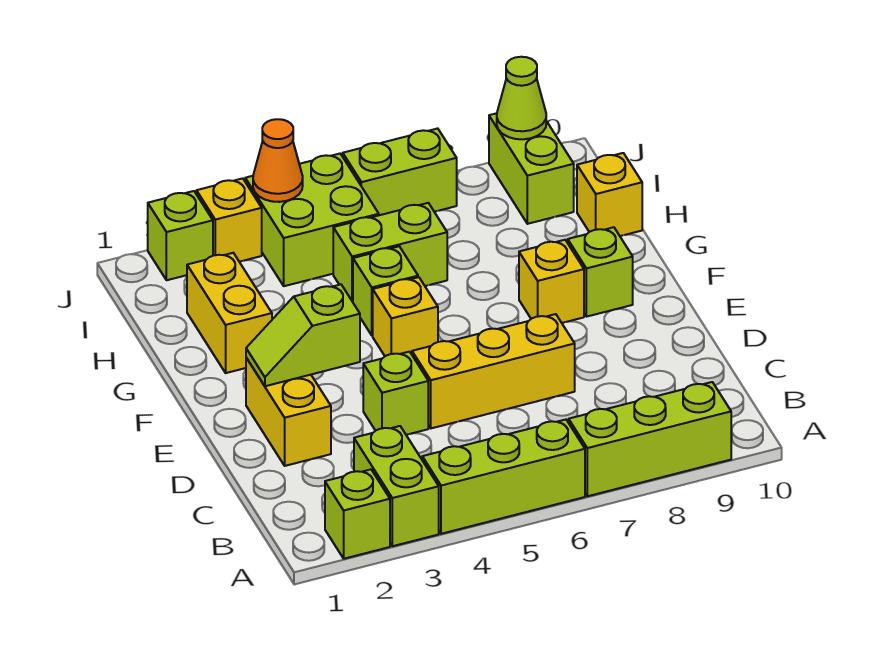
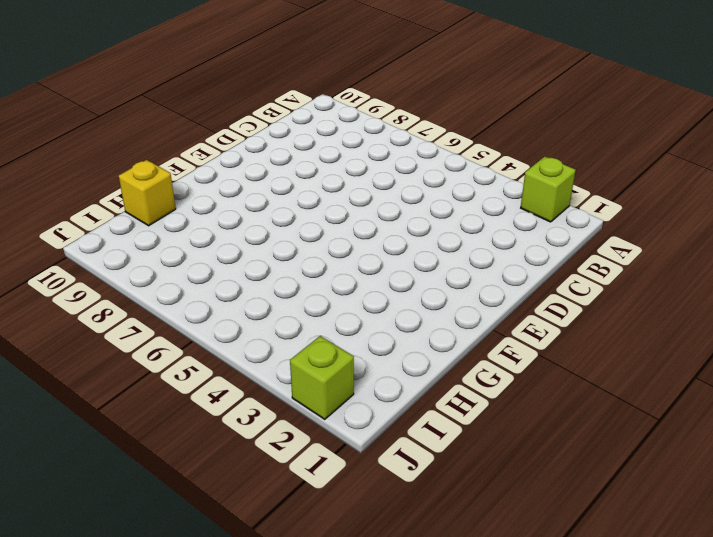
none -> lime brick A3:B3 level 1
none -> lime brick A4:A6 level 1
none -> lime brick A7:A9 level 1

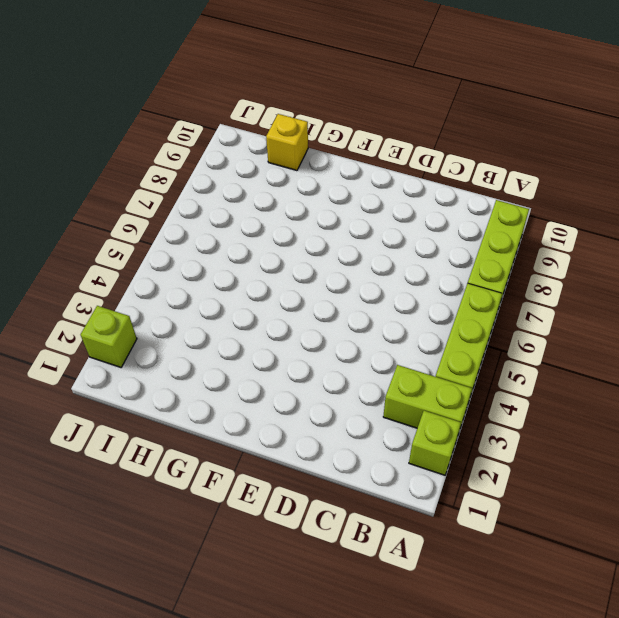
none -> yellow brick D2:E2 level 1
none -> lime brick D4 level 1
none -> yellow brick D5:D7 level 1

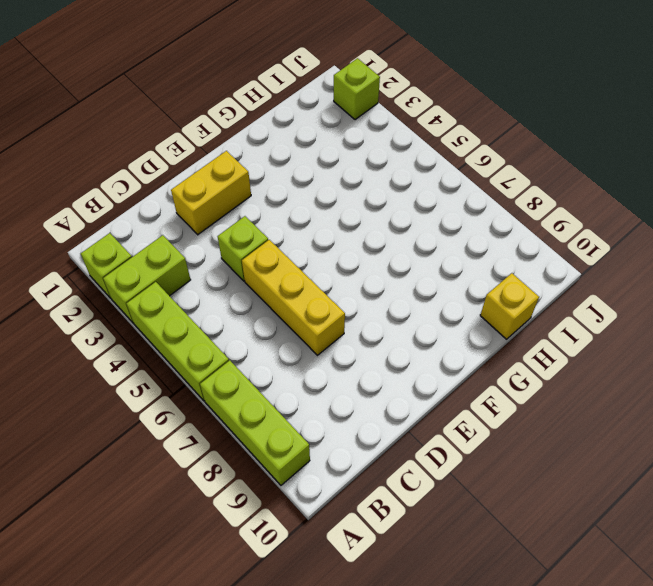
none -> yellow brick F5 level 1
none -> yellow brick F8 level 1
none -> lime brick F9 level 1

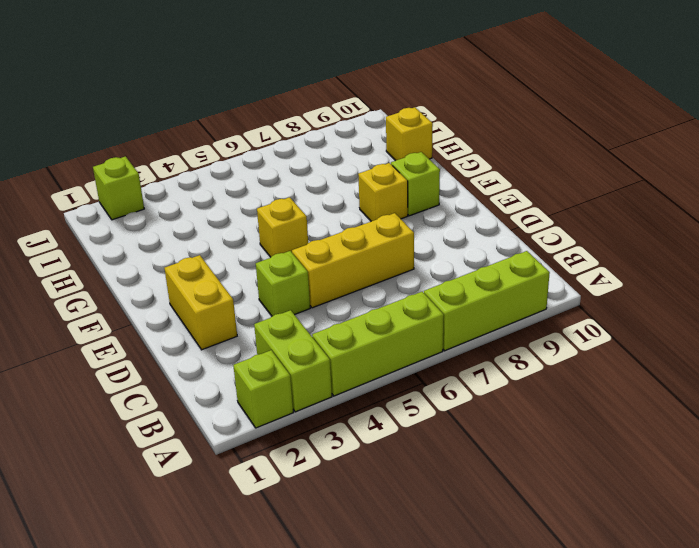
none -> yellow brick G2:H2 level 1
none -> lime brick G5 level 1
none -> lime brick H5:H6 level 1

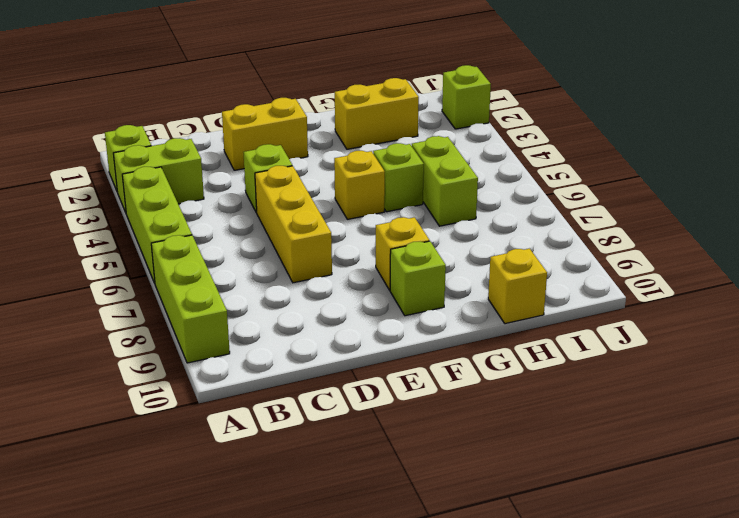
none -> lime brick I4:J5 level 1
none -> lime brick I9:J9 level 1
none -> yellow brick J3 level 1

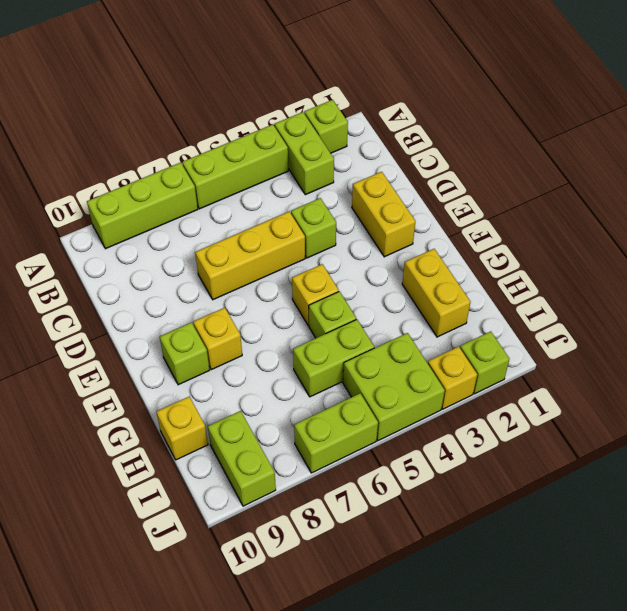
none -> lime slope E2:E3 level 2 top 3
none -> orange cone J4 level 2
none -> lime cone J9 level 2

